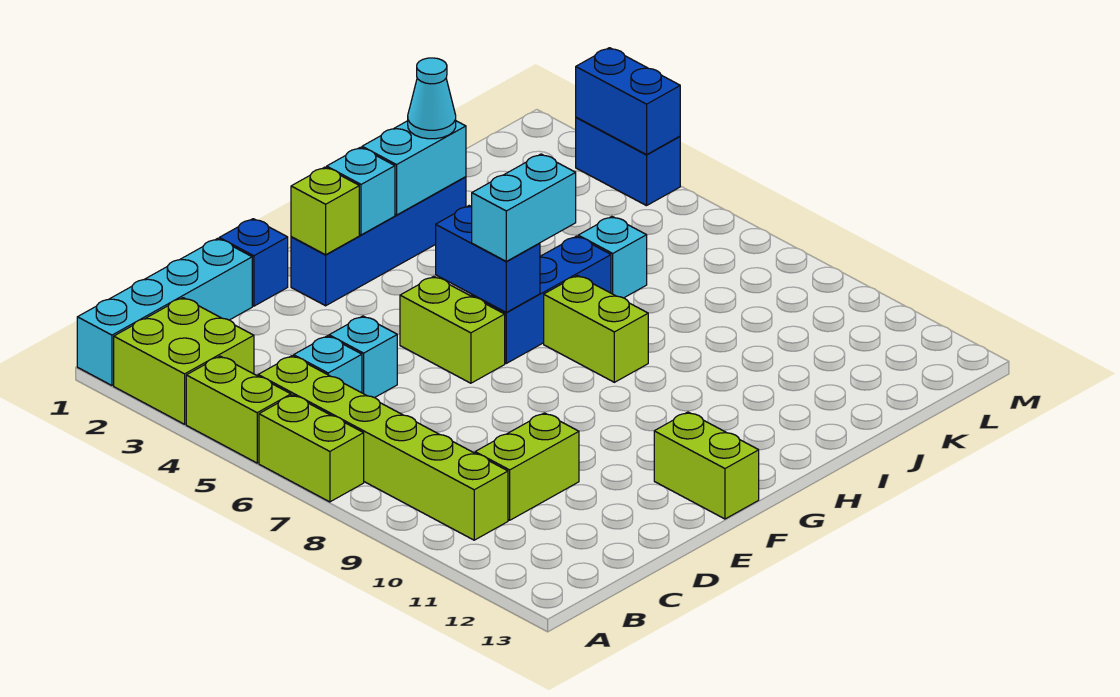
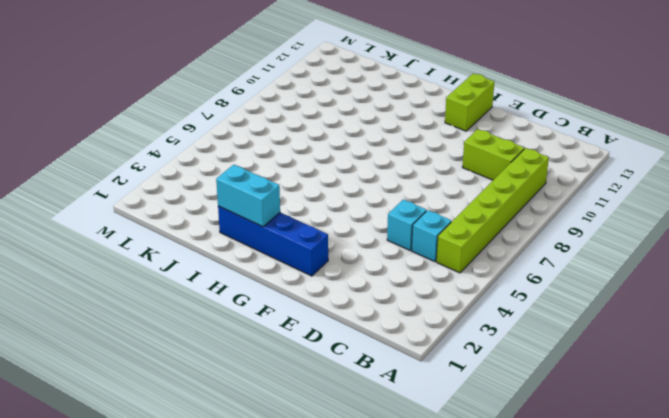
none -> cyan brick A1:D1 level 1
none -> lime brick A2:B3 level 1
none -> lime brick A4:A5 level 1

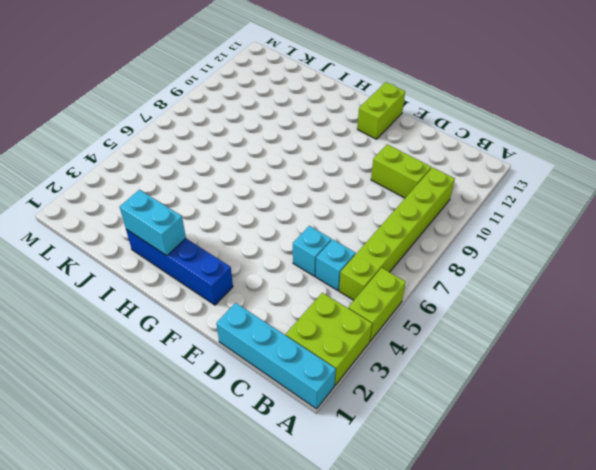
none -> lime brick A6:A7 level 1
none -> blue brick E1 level 1
none -> lime brick F5:F6 level 1

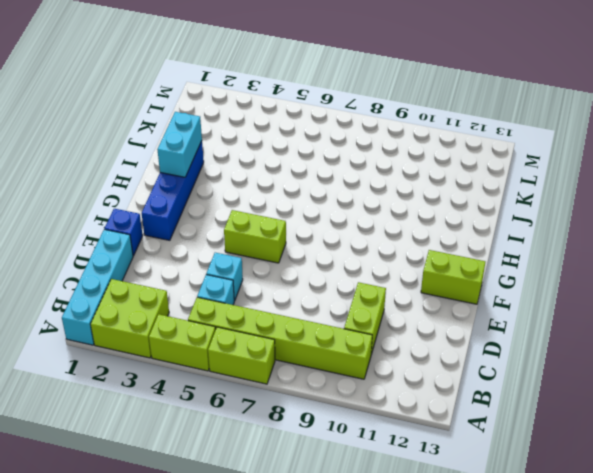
none -> blue brick G6:I6 level 1
none -> lime brick H7:H8 level 1
none -> cyan brick J6 level 1

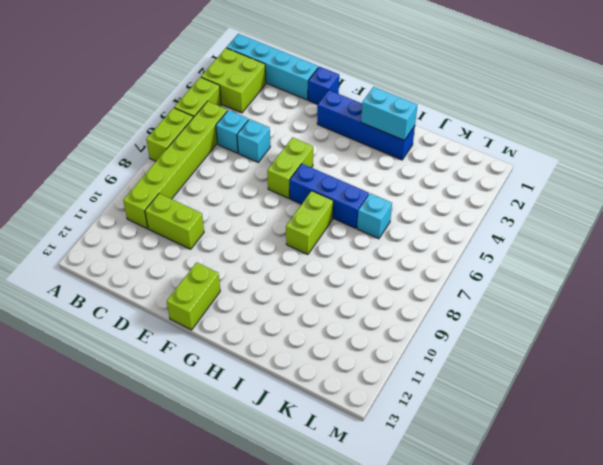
none -> blue brick M3:M4 level 1
none -> lime brick F2 level 2
none -> cyan brick G2 level 2

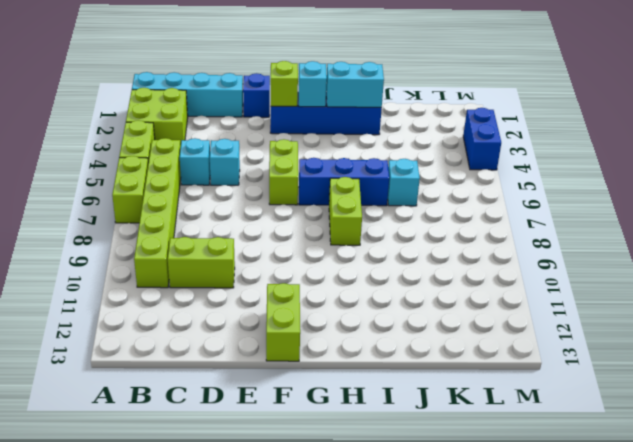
none -> blue brick G5:G6 level 2
none -> blue brick M3:M4 level 2
none -> cyan brick G6:H6 level 3

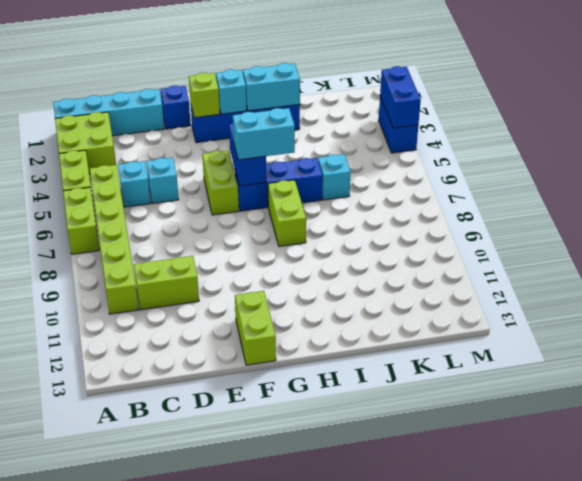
none -> cyan cone I2 level 3

